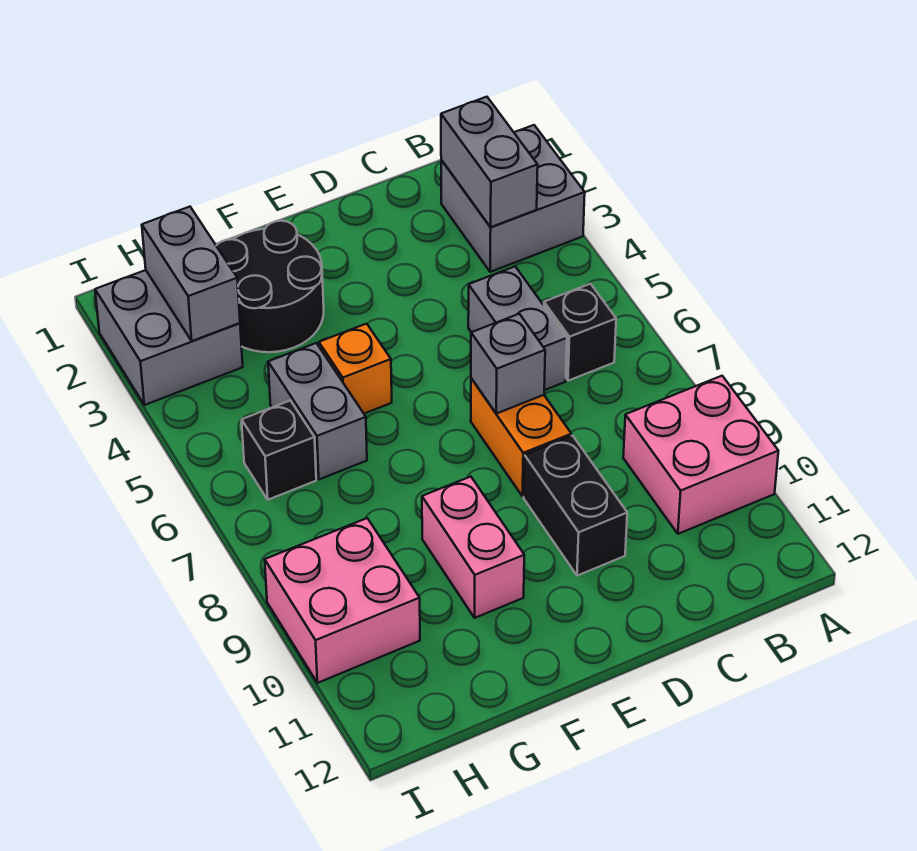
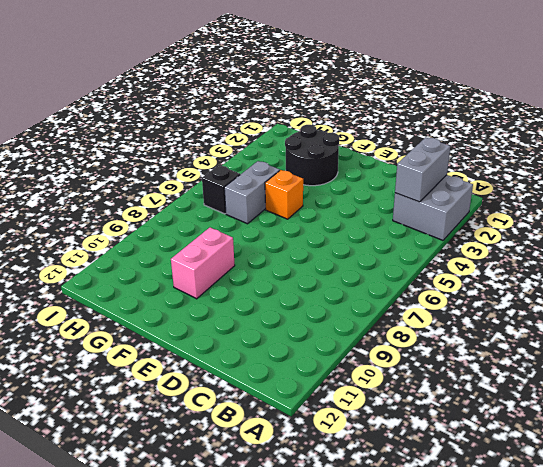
none -> pink brick A9:B10 level 1
none -> black brick B6 level 1
none -> grey brick C5:C6 level 1

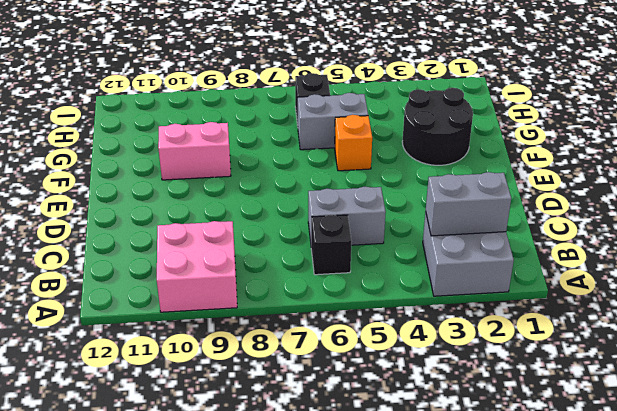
none -> orange brick D7:D8 level 1
none -> black brick D9:D10 level 1
none -> grey brick H2:I3 level 1

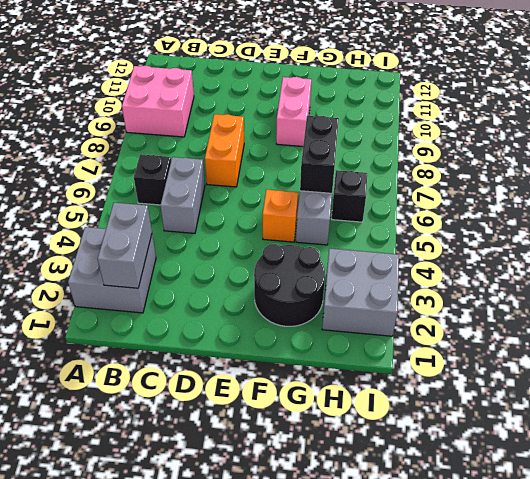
black brick G6:G7 level 2 -> black brick D9:D10 level 1
none -> pink brick H9:I10 level 1
none -> grey brick D7 level 2
none -> grey brick H2:H3 level 2

